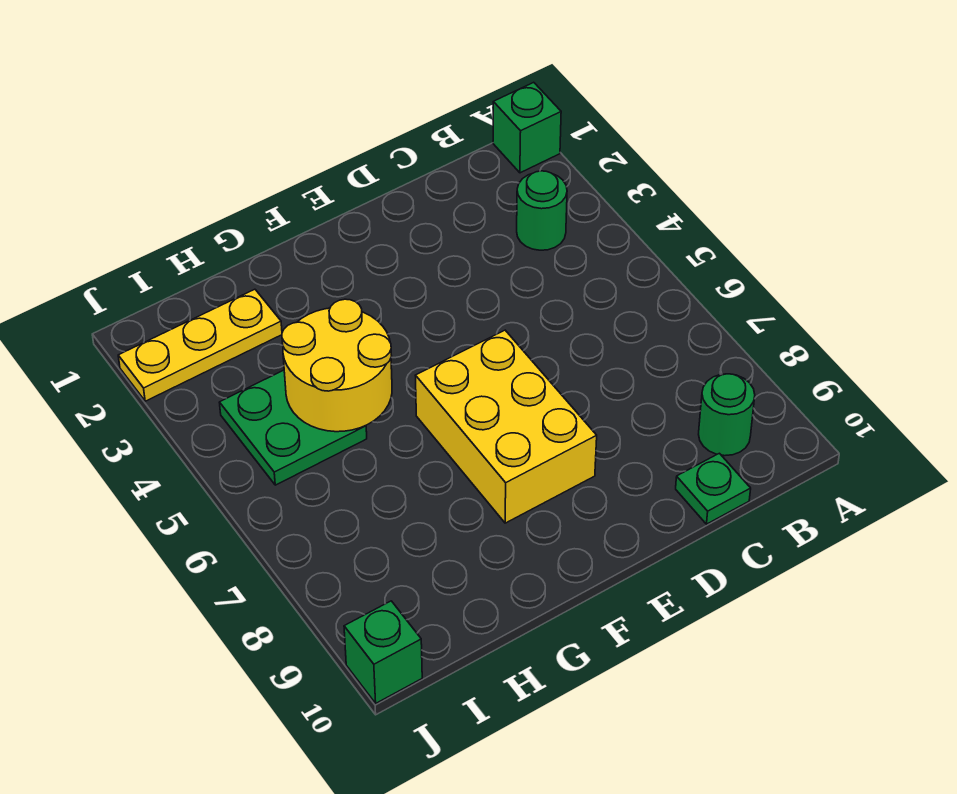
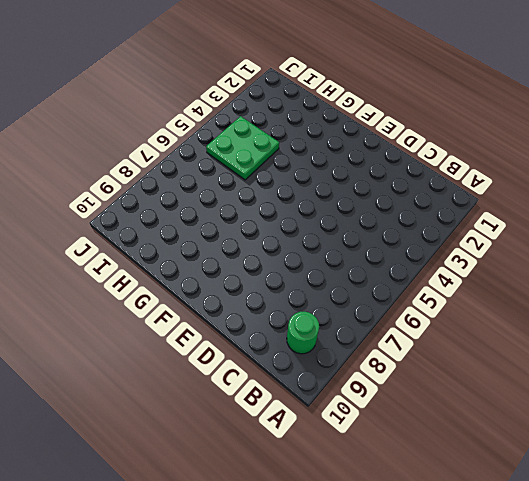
none -> green brick A1 level 1
none -> green round brick B3 level 1

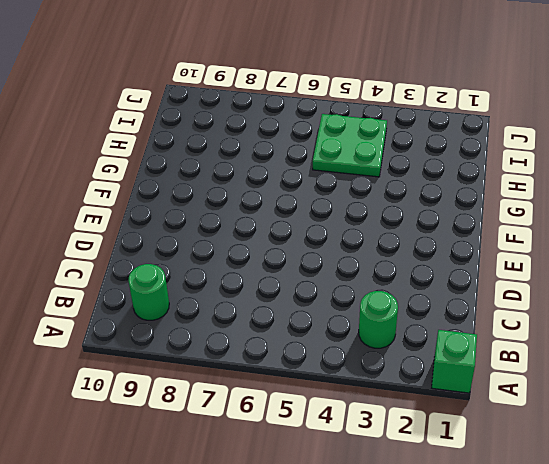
none -> green plate C10 level 1
none -> yellow brick E6:F8 level 1

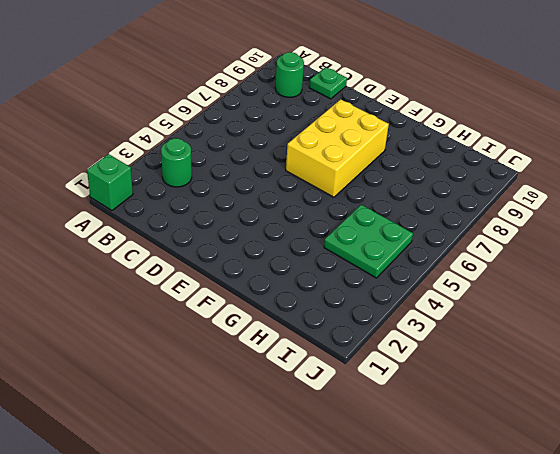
none -> yellow plate H2:J2 level 1
none -> green brick J10 level 1

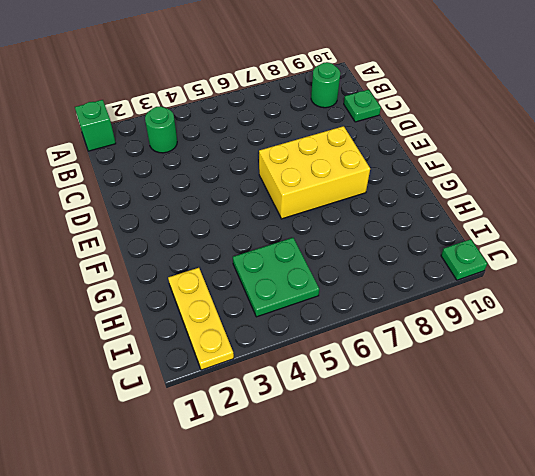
green plate J10 level 1 -> green brick J10 level 1
none -> yellow round brick G4:H5 level 2

